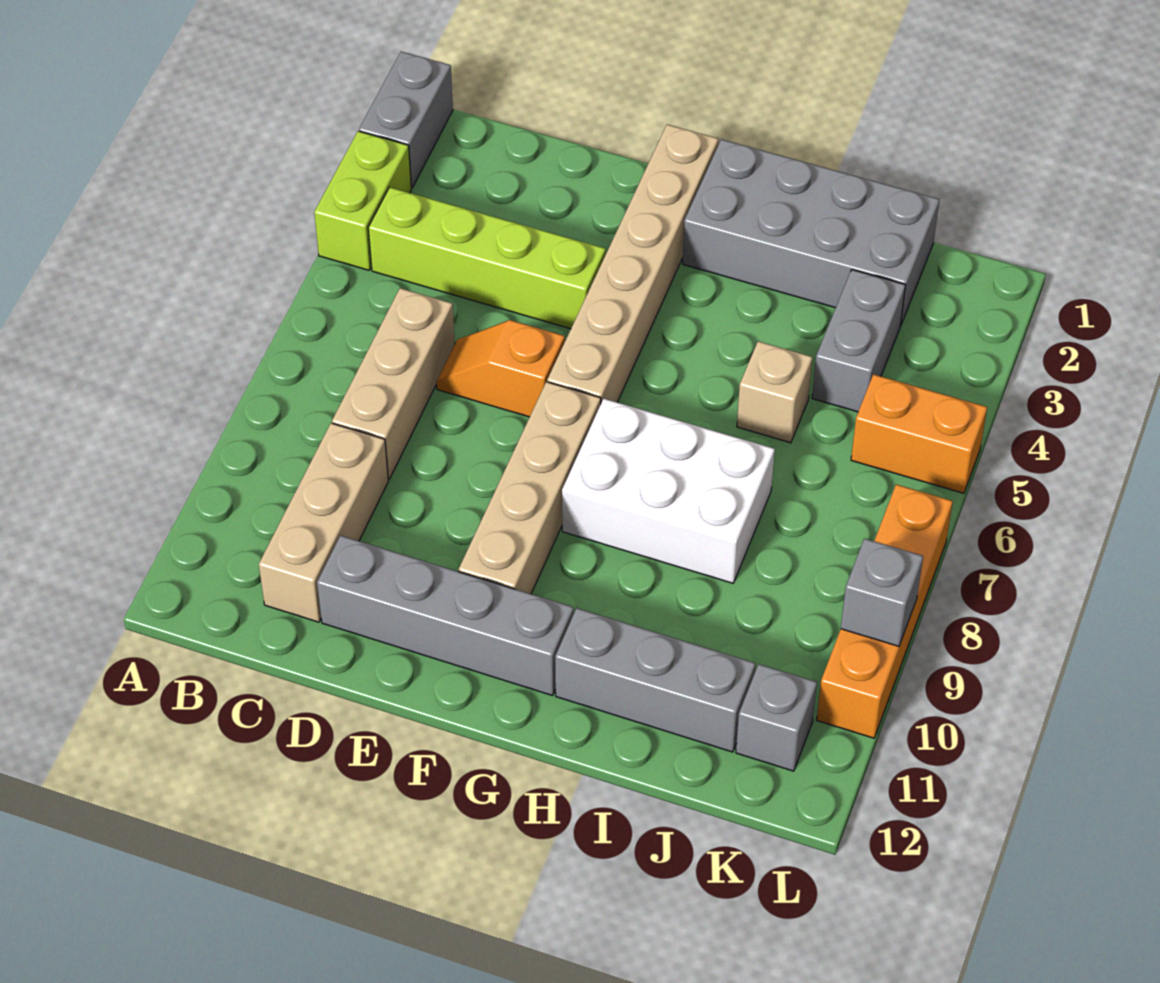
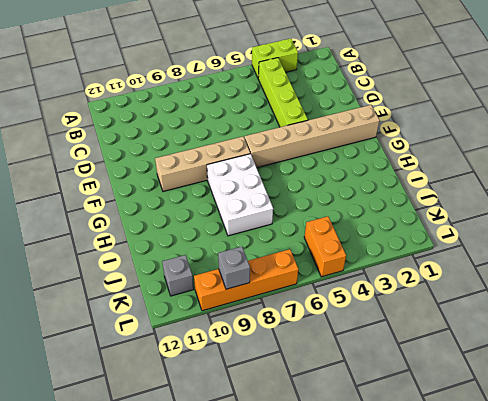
none -> grey brick A1:A2 level 1
none -> tan brick C6:C8 level 1
none -> tan brick C9:C11 level 1

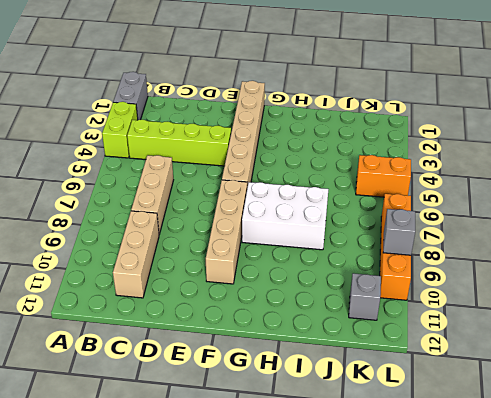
none -> orange slope D6:E6 level 1 top E
none -> grey brick D11:G11 level 1
none -> grey brick G1:J2 level 1

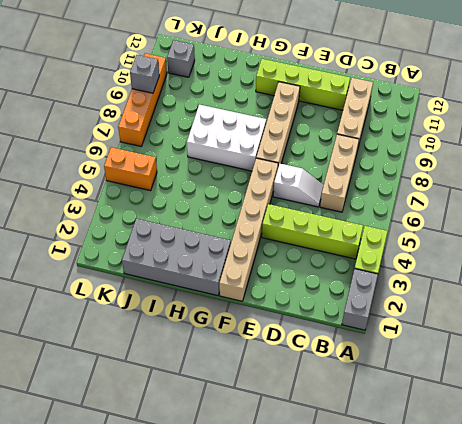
white slope D6:E6 level 1 top E -> orange slope D6:E6 level 1 top E
lime brick D11:G11 level 1 -> grey brick D11:G11 level 1
none -> grey brick H11:J11 level 1
none -> tan brick I5 level 1
none -> grey brick J3:J4 level 1

